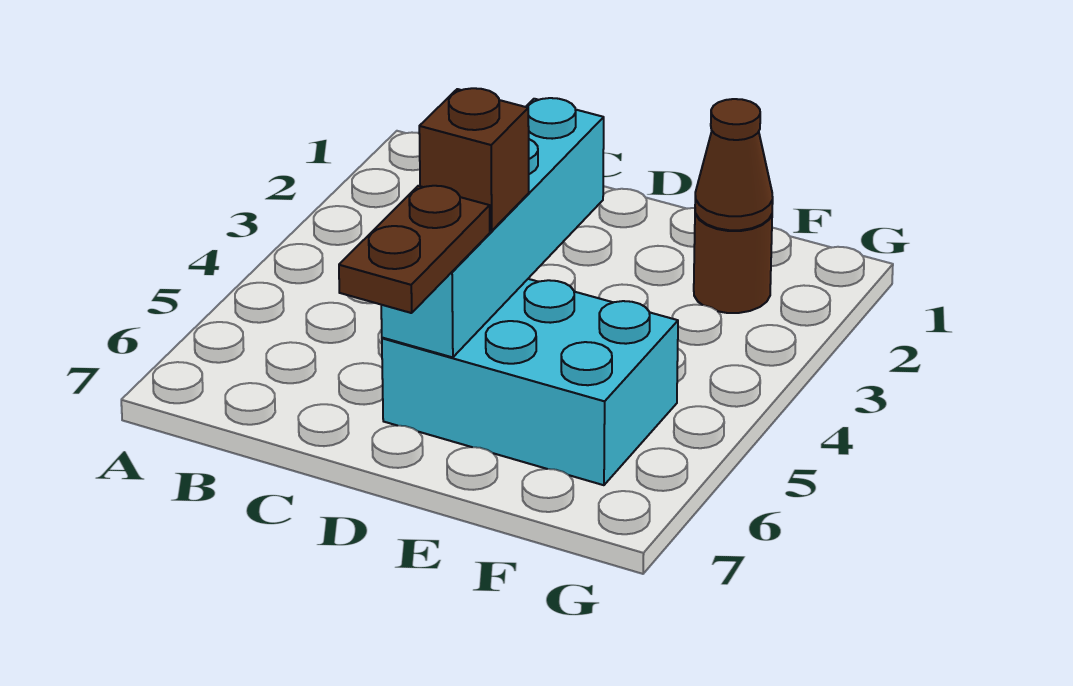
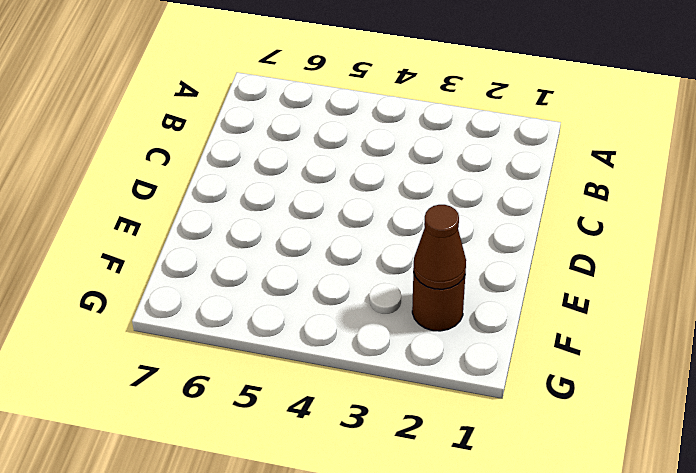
none -> cyan brick D5:F6 level 1
none -> cyan brick D3:D6 level 2

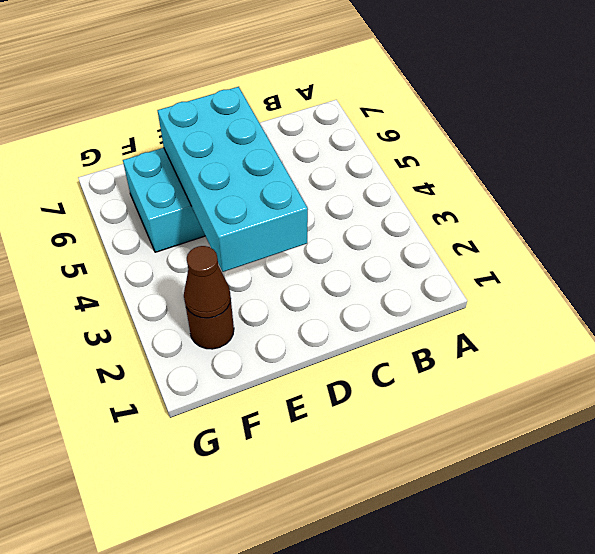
cyan brick D3:E6 level 2 -> cyan brick D3:D6 level 2
none -> brown brick D5 level 3
none -> brown plate D6:D7 level 3

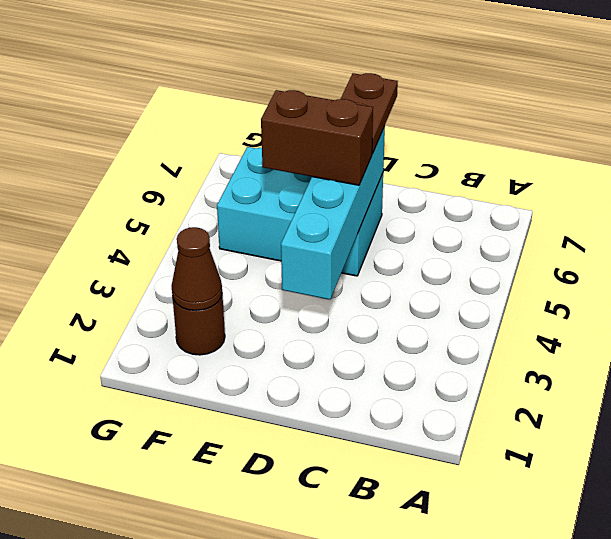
brown brick D5:E5 level 3 -> brown brick D5 level 3

